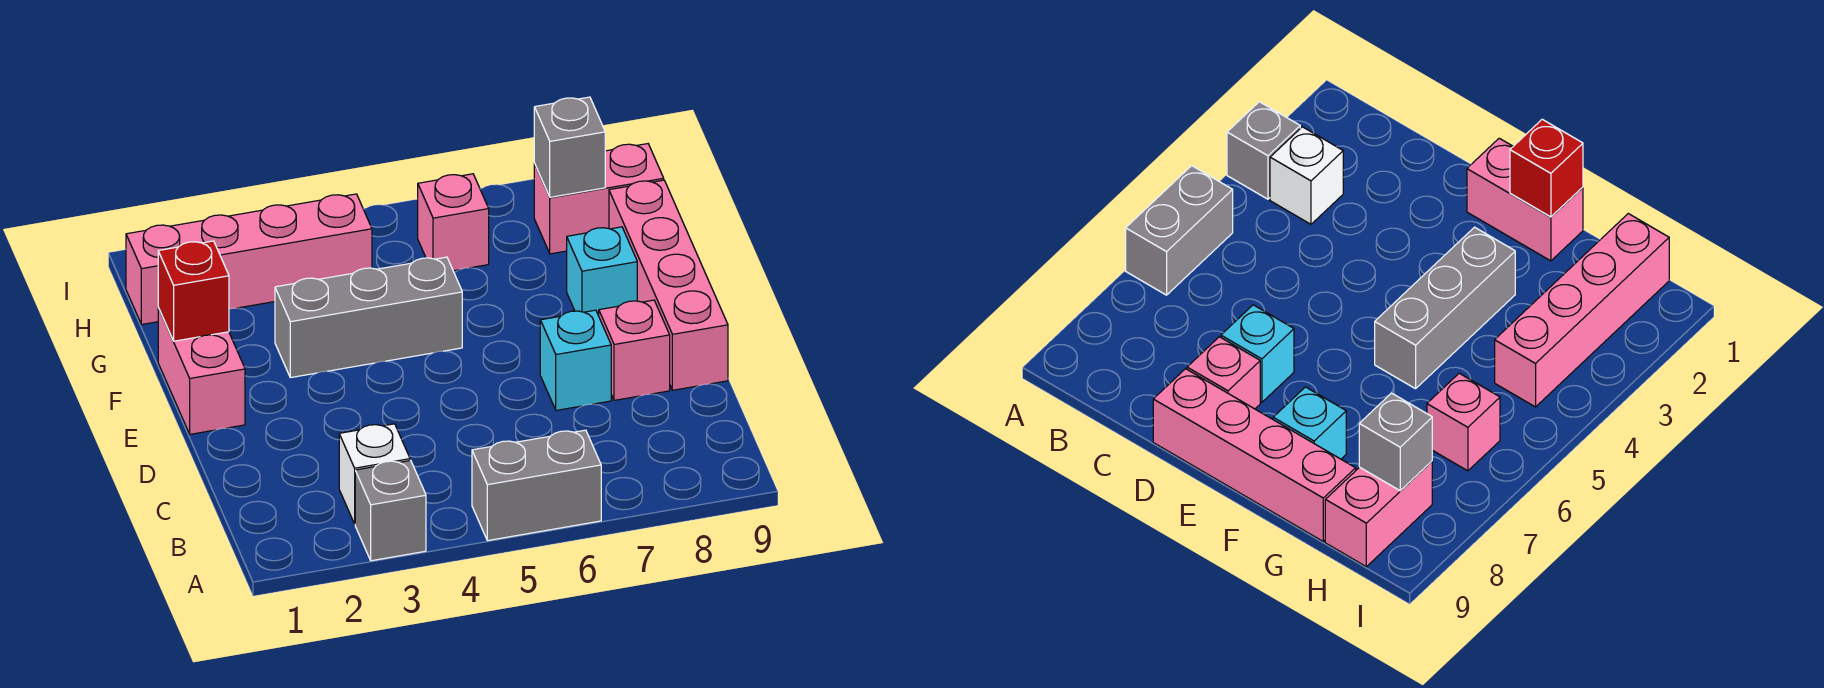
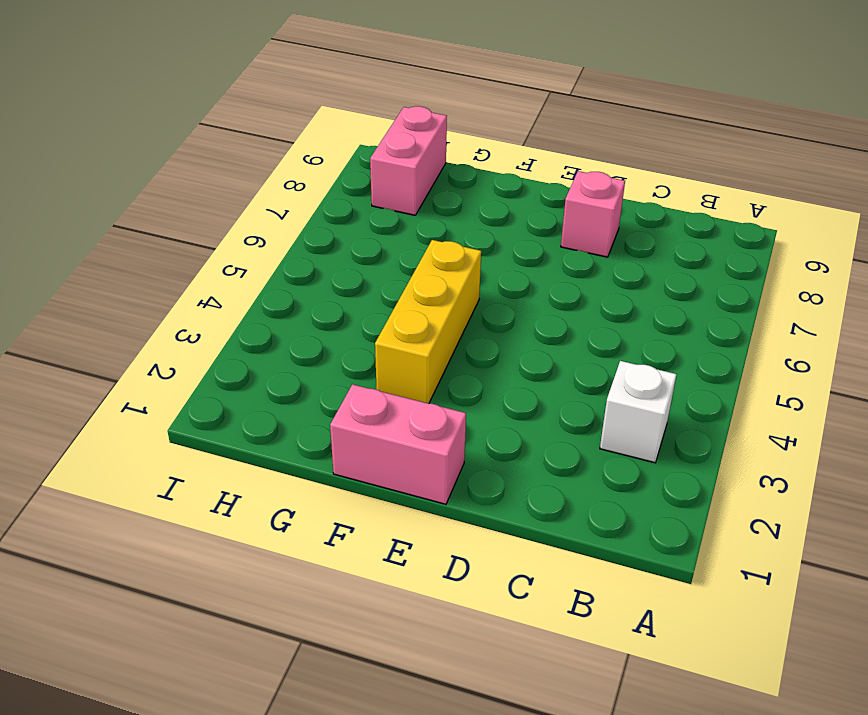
yellow brick F3:F5 level 1 -> grey brick F3:F5 level 1
none -> grey brick A3 level 1
none -> grey brick A5:A6 level 1
none -> cyan brick D7 level 1

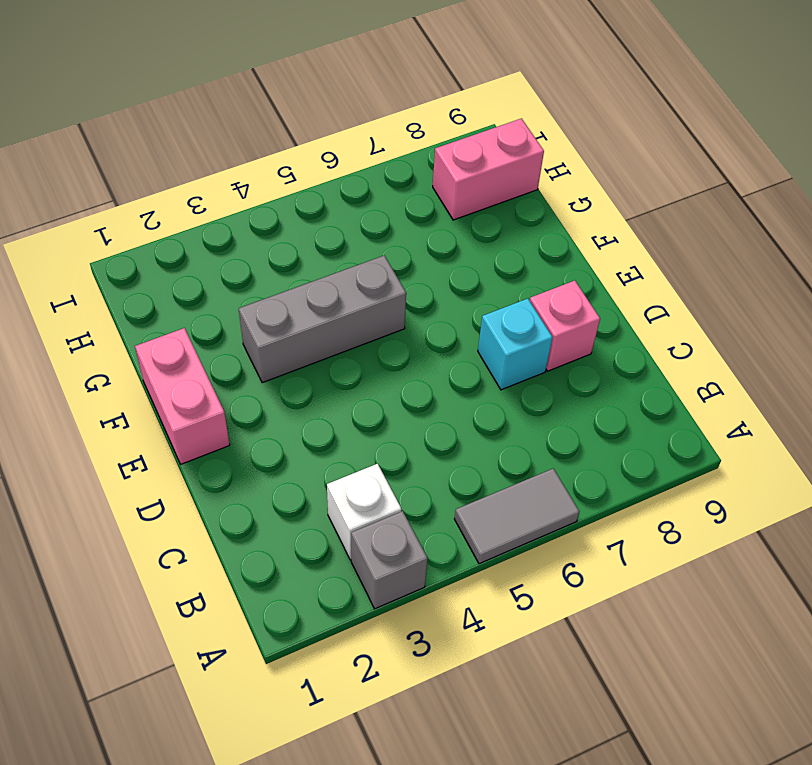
grey tile A5:A6 level 1 -> grey brick A5:A6 level 1
none -> pink brick D9:G9 level 1
none -> cyan brick F8 level 1
none -> pink brick H1:H4 level 1

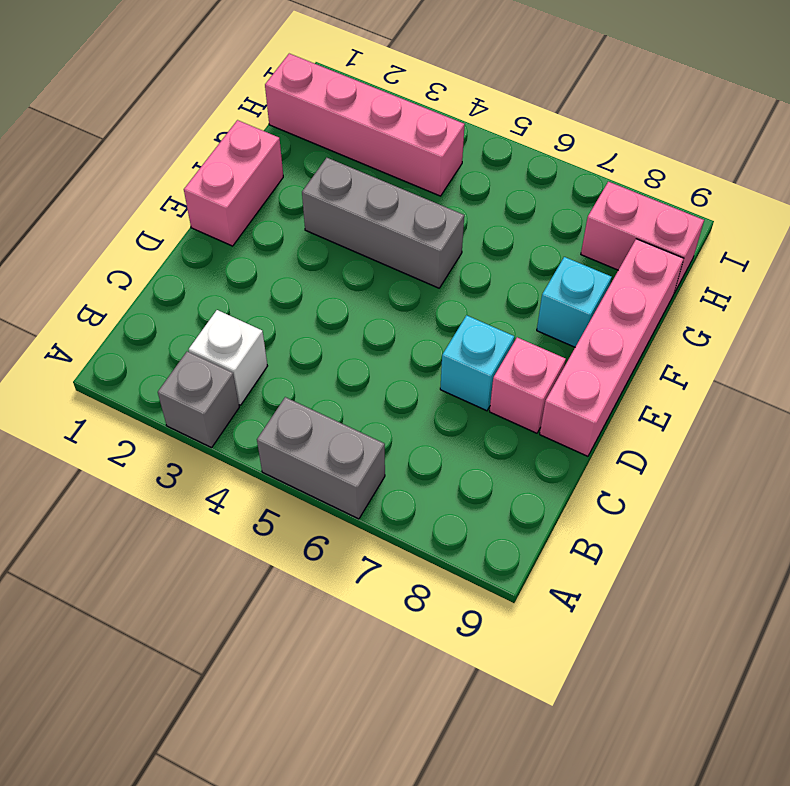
none -> pink brick H6 level 1
none -> red brick F1 level 2
none -> grey brick H8 level 2

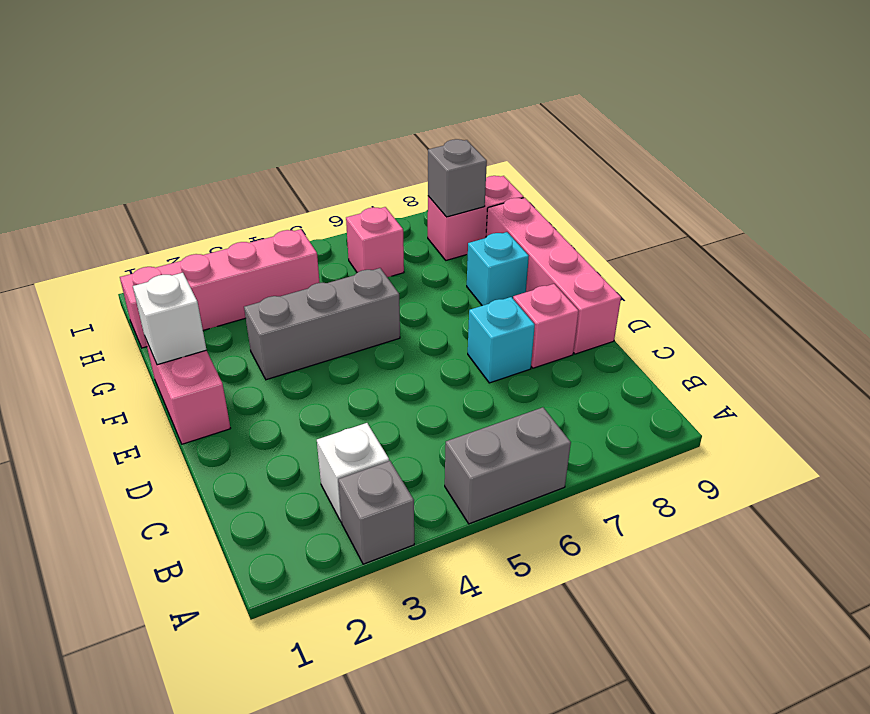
white brick F1 level 2 -> red brick F1 level 2

